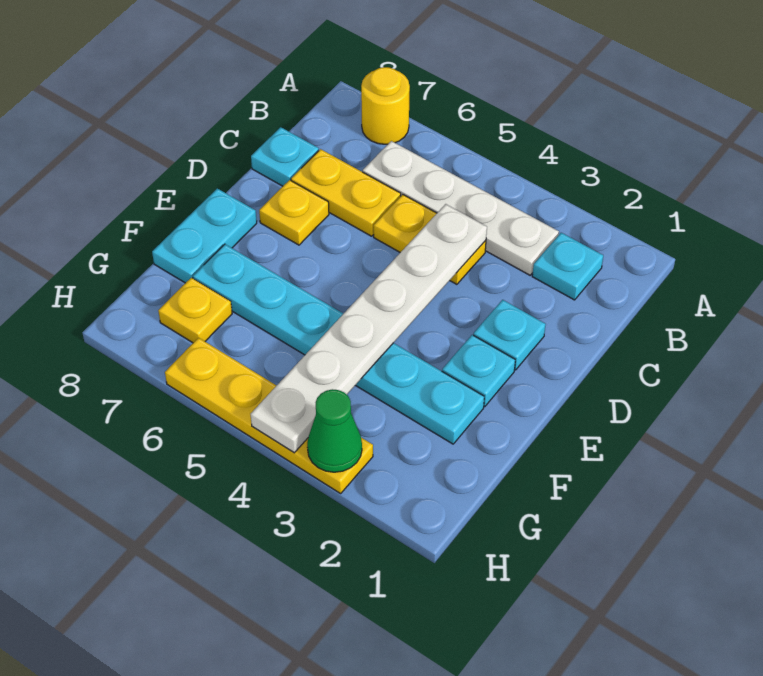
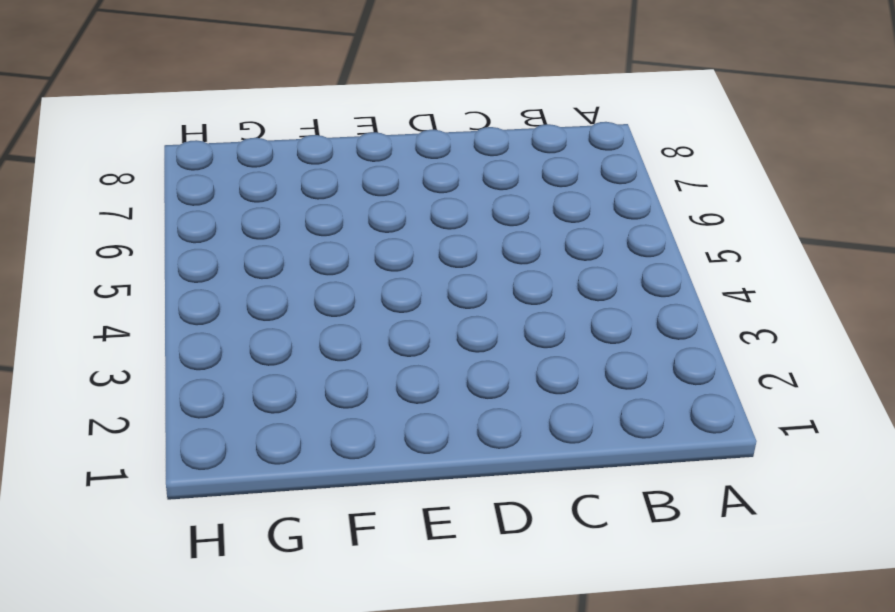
none -> yellow round brick A7 level 1
none -> cyan plate B2 level 1
none -> white plate B3:B6 level 1

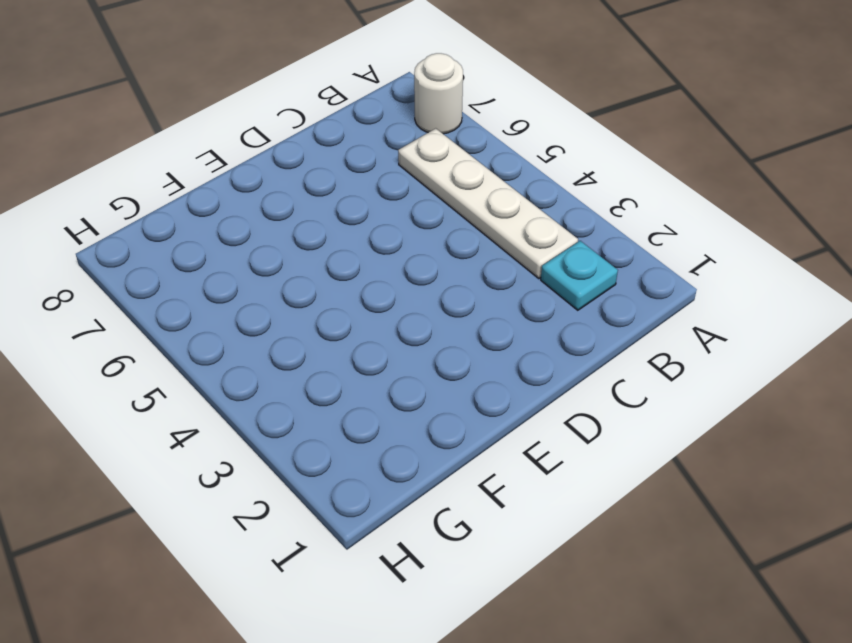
white round brick A7 level 1 -> yellow round brick A7 level 1
none -> yellow plate C4:C5 level 1
none -> yellow plate C6:C7 level 1
none -> cyan plate C8 level 1

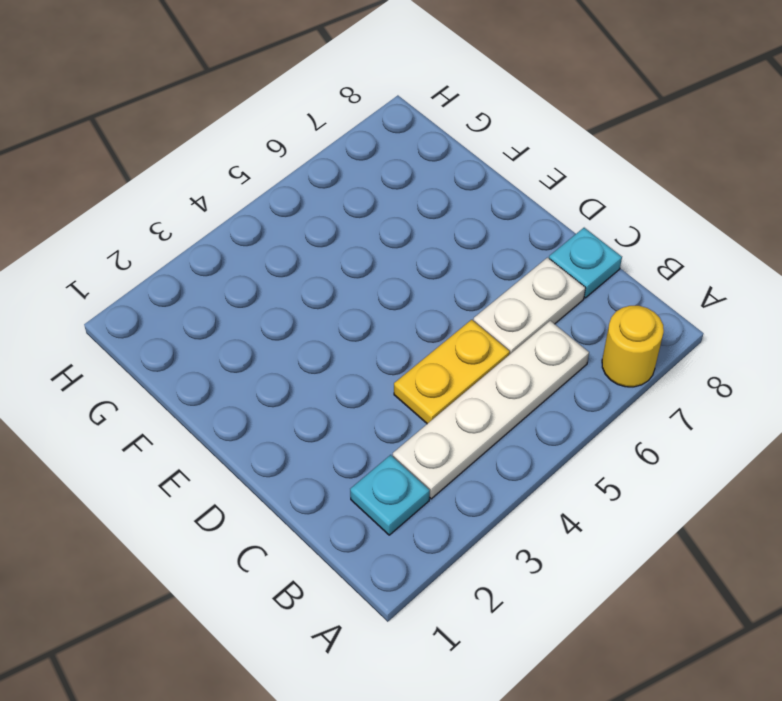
white plate C6:C7 level 1 -> yellow plate C6:C7 level 1
none -> cyan plate D2 level 1
none -> yellow plate D7 level 1
none -> cyan plate E2 level 1

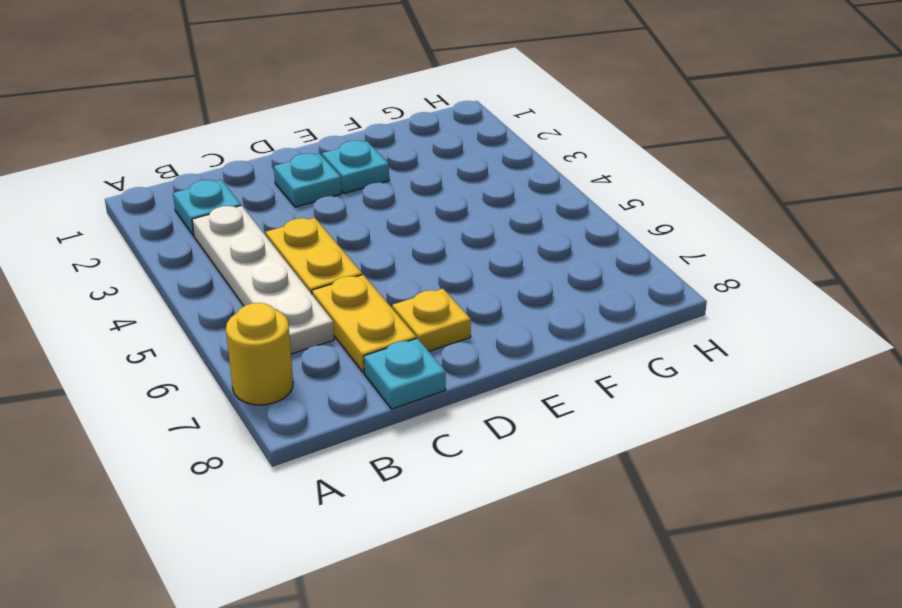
none -> cyan plate E8:F8 level 1
none -> cyan plate F2:F7 level 1
none -> yellow plate G7 level 1

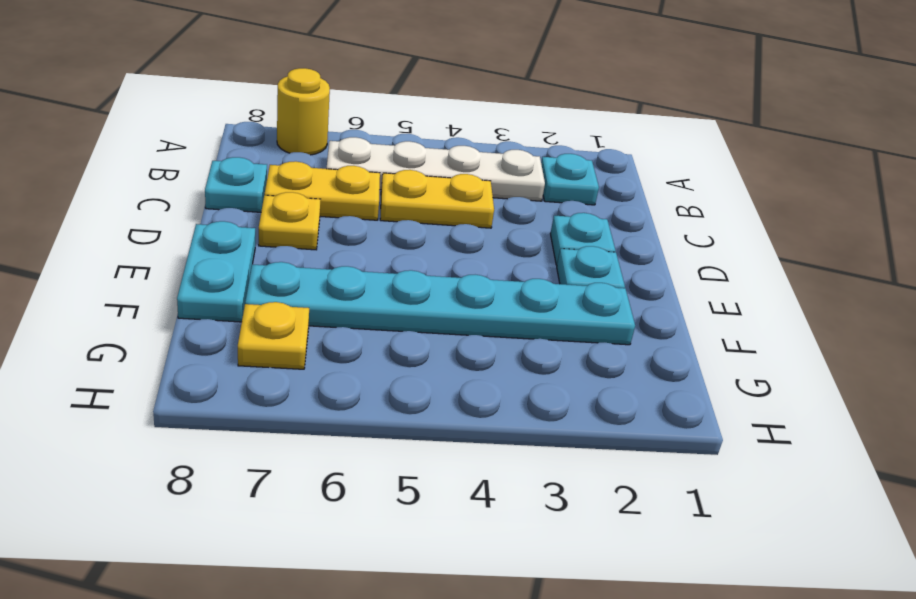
none -> yellow plate H3:H6 level 1
none -> white plate C4:H4 level 2
none -> green cone H3 level 2

